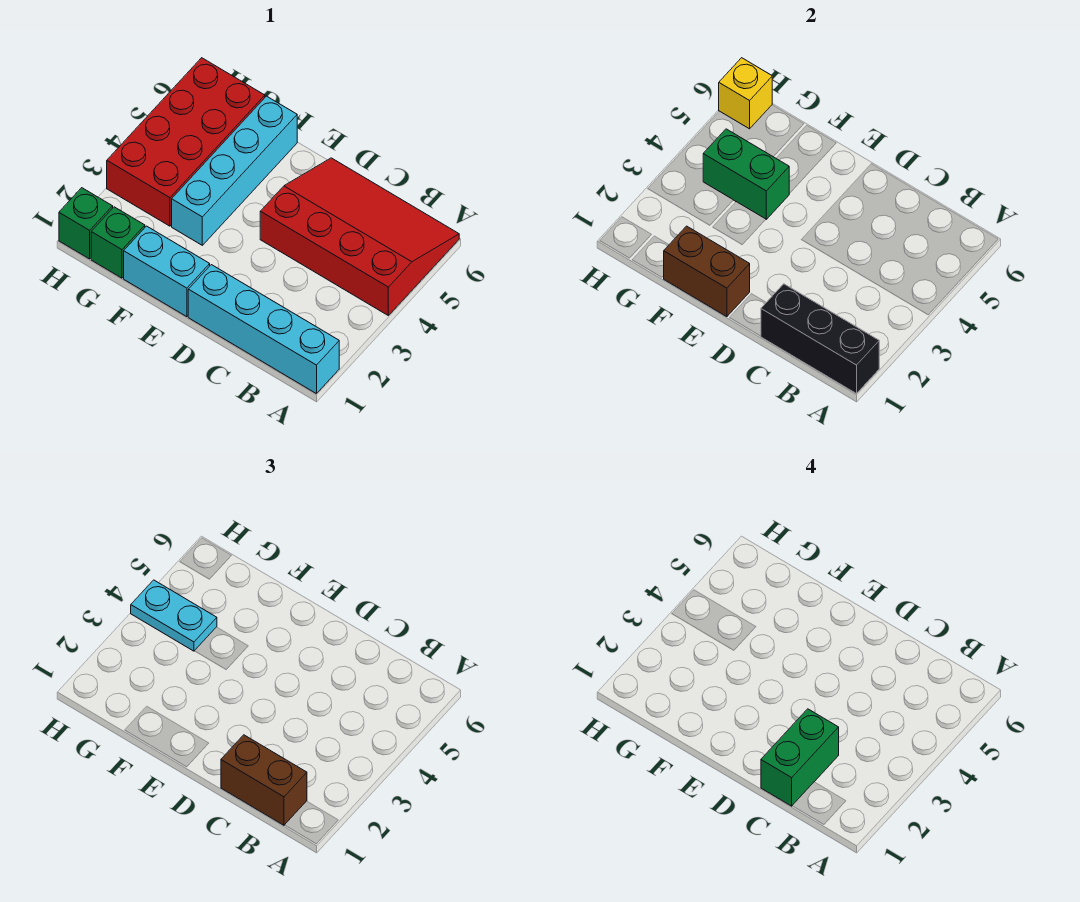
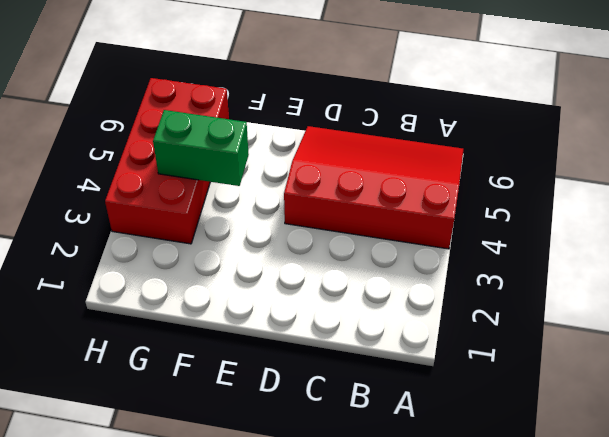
none -> cyan brick A1:D1 level 1
none -> cyan brick E1:F1 level 1
none -> cyan brick F3:F6 level 1

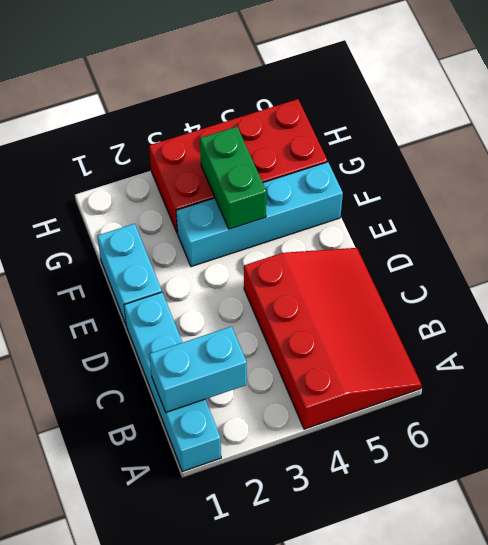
cyan brick B1:B2 level 2 -> black brick A1:C1 level 2
none -> green brick G1 level 1
none -> green brick H1 level 1
none -> brown brick E1:F1 level 2

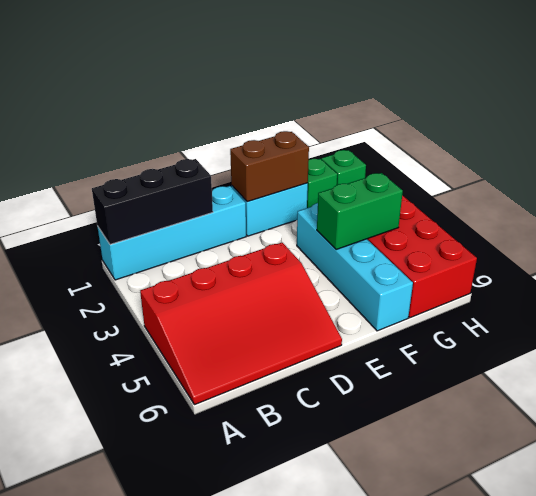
none -> yellow brick H6 level 2
none -> brown brick B1:C1 level 3
none -> cyan plate G4:H4 level 3

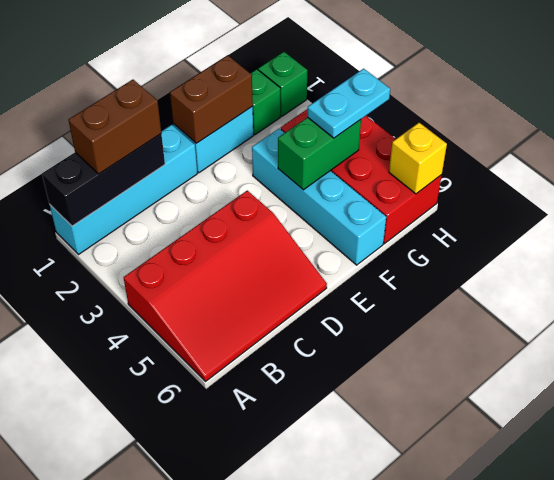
none -> green brick C1:C2 level 4

